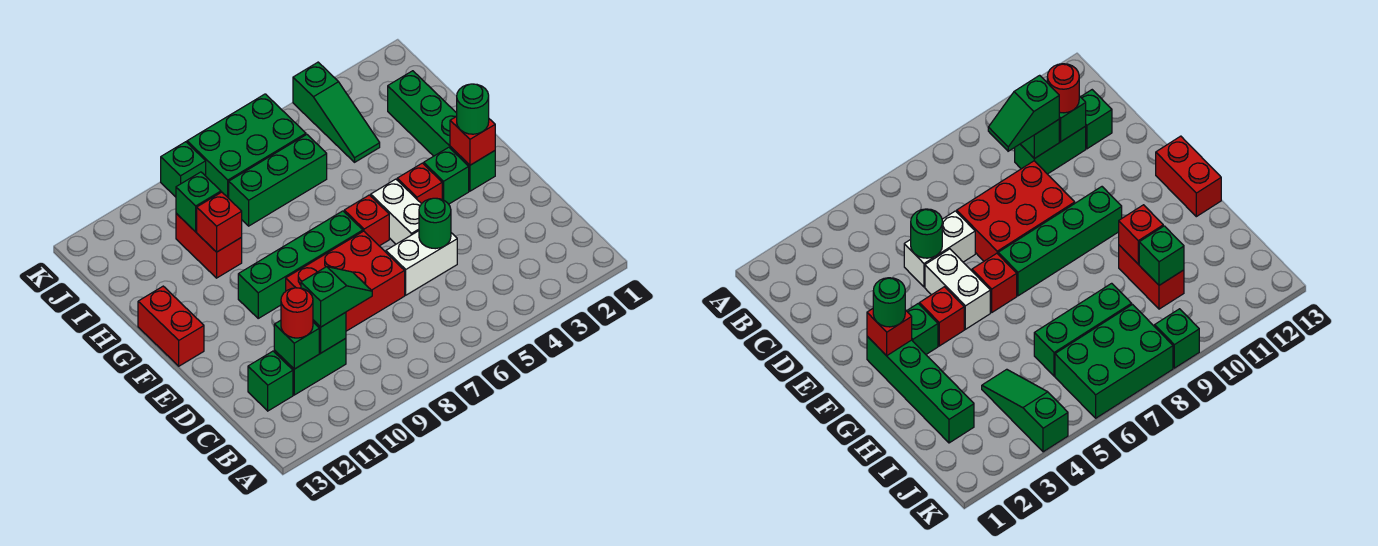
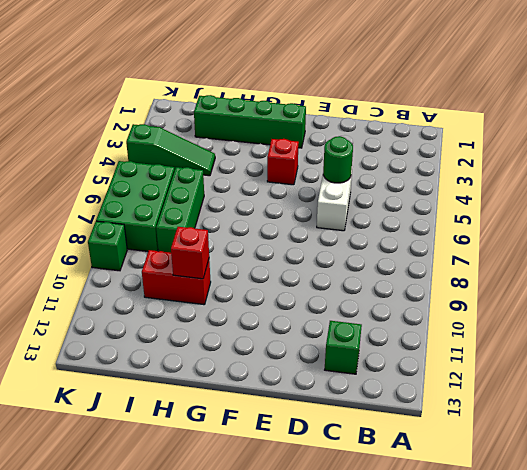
none -> green brick C10:C11 level 1
none -> red brick D7:E9 level 1
none -> white brick E5:F5 level 1

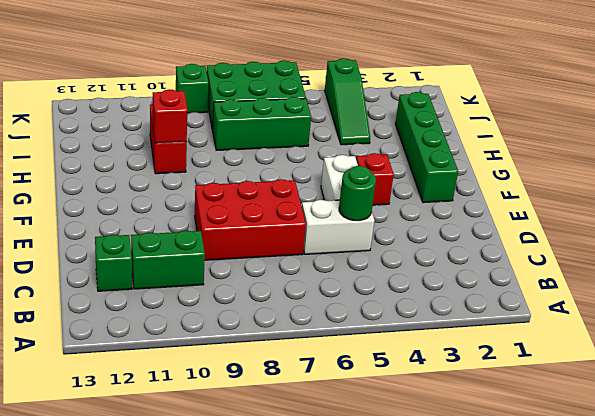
none -> green brick F3 level 1
none -> red brick F6 level 1
none -> green brick F7:F10 level 1

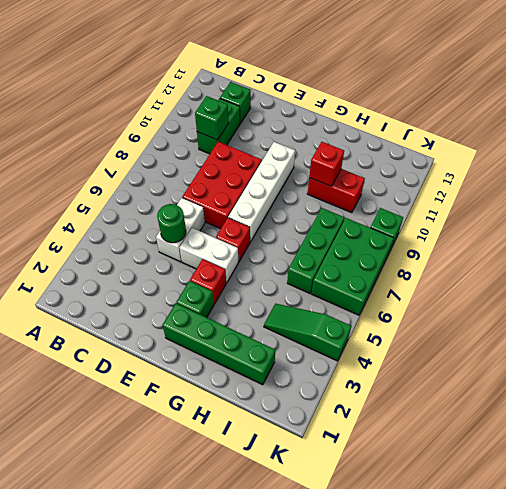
white brick F7:F10 level 1 -> green brick F7:F10 level 1
none -> red brick F13:G13 level 1
none -> green brick C11 level 2
none -> red brick F2 level 2

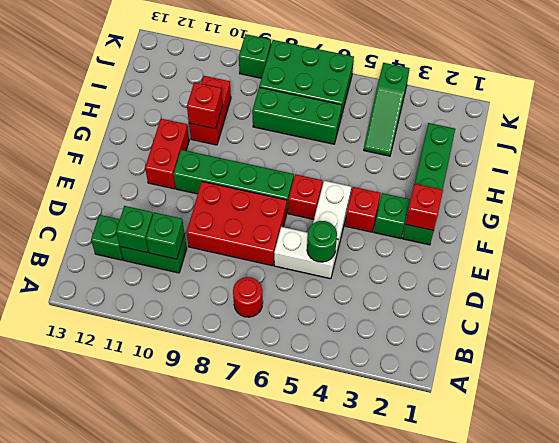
red round brick B7 level 1 -> red round brick C11 level 3
red brick F11:G11 level 1 -> red brick F13:G13 level 1
none -> green brick I10 level 2
none -> green slope C9:C10 level 3 top 10
none -> green round brick F2 level 3

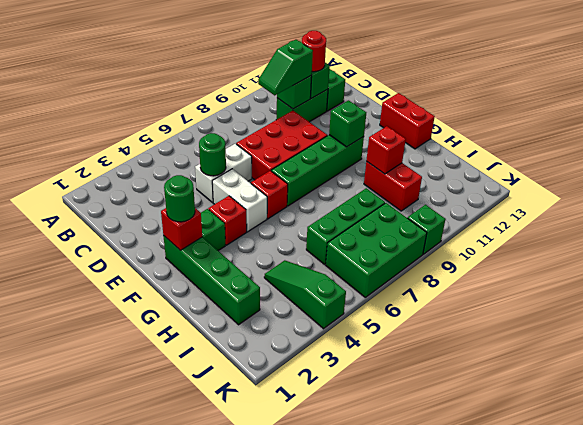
green brick F10 level 2 -> green brick I10 level 2

